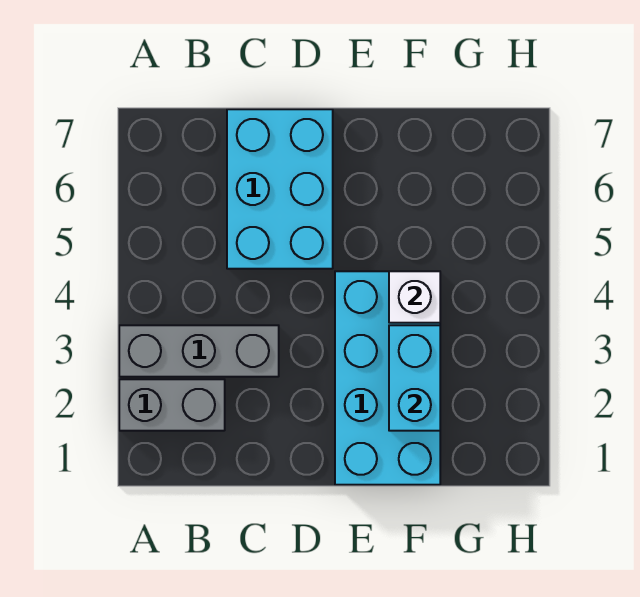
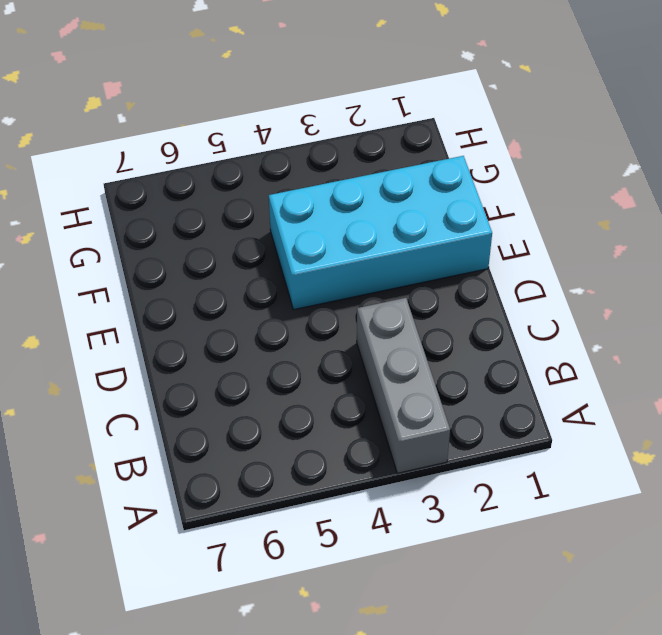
none -> grey brick A2:B2 level 1
none -> cyan brick C5:D7 level 1

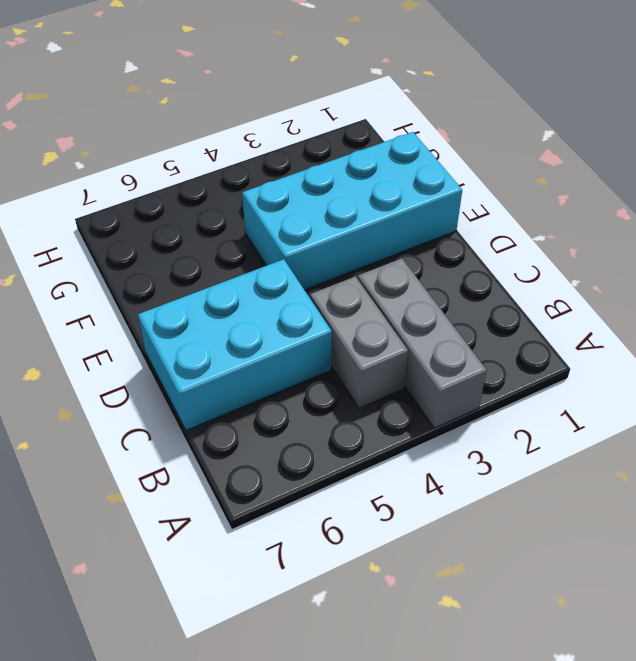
grey brick B4:C4 level 1 -> grey brick A2:B2 level 1
none -> cyan brick F2:F3 level 2
none -> white brick F4 level 2

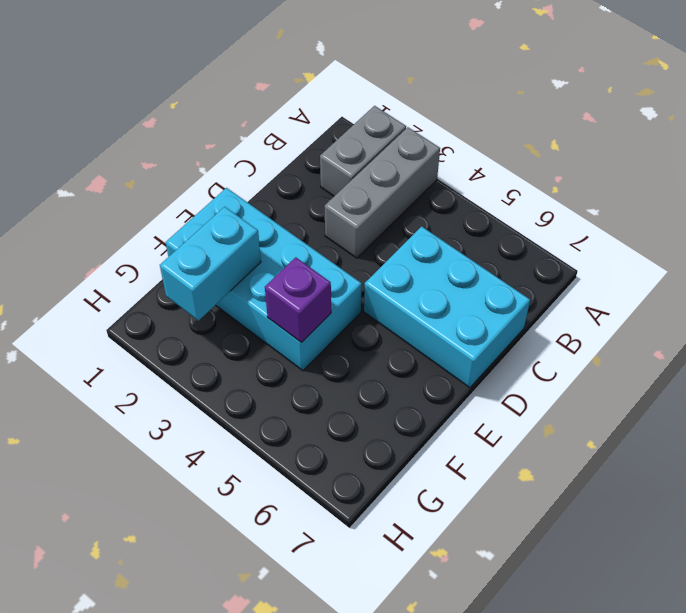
cyan brick F2:G2 level 2 -> cyan brick F2:F3 level 2
purple brick F4 level 2 -> white brick F4 level 2

